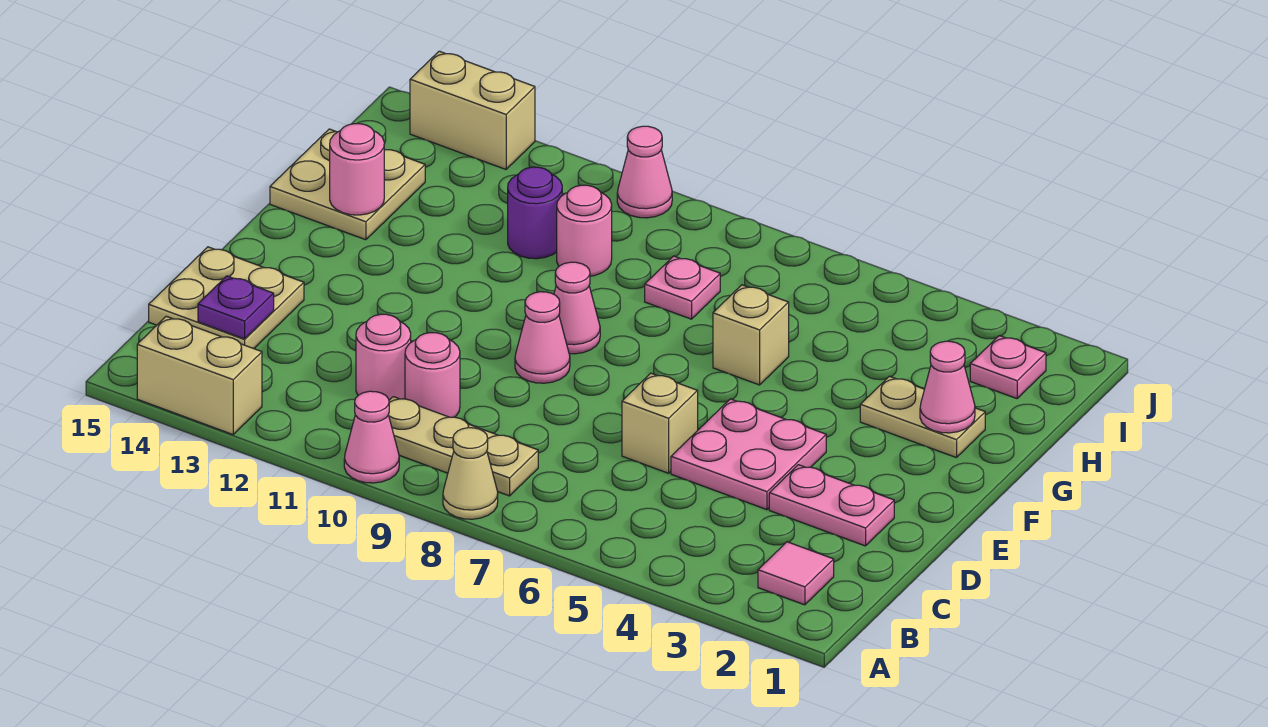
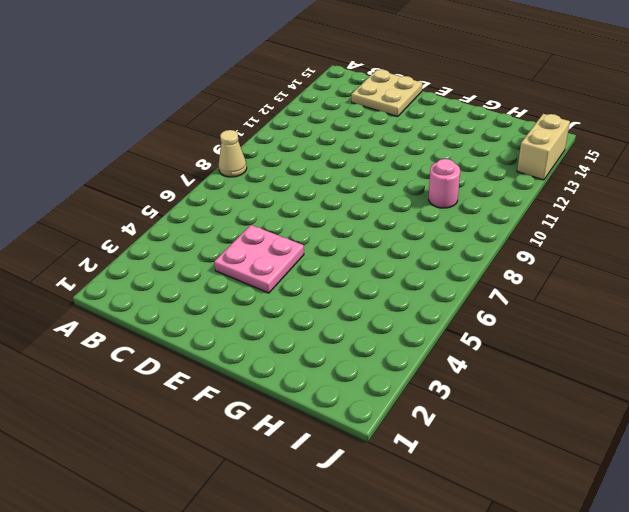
none -> pink cone A10 level 1
none -> tan brick A13:A14 level 1
none -> pink tile B2 level 1

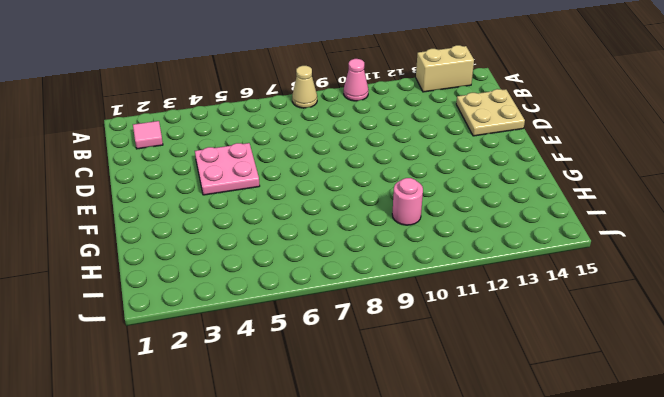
none -> tan plate B8:B10 level 1
none -> pink round brick C10 level 1
none -> pink round brick C11 level 1

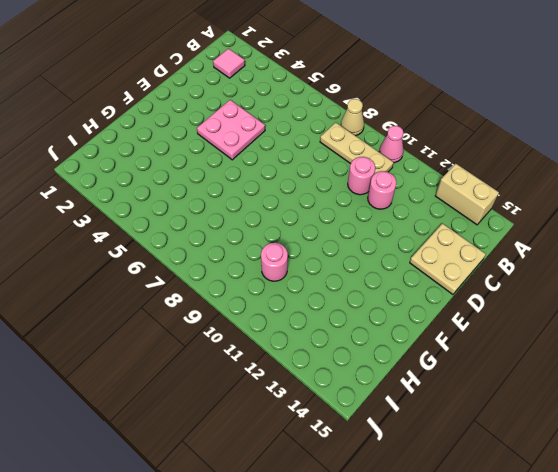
none -> pink plate D2:D3 level 1
none -> tan brick D6 level 1
none -> pink cone E9 level 1

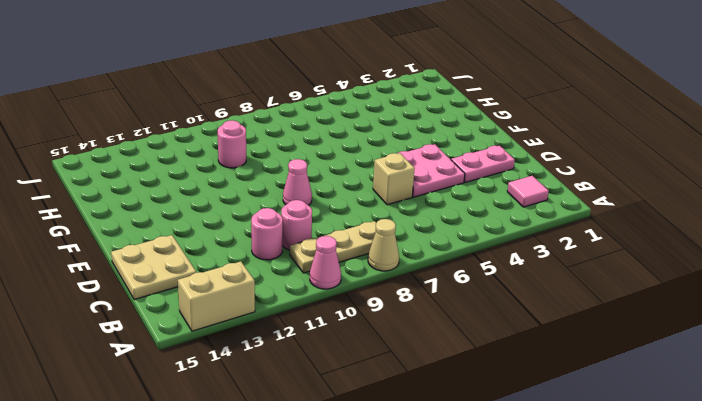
none -> pink cone F9 level 1
none -> tan plate G2:G3 level 1
none -> tan brick G6 level 1

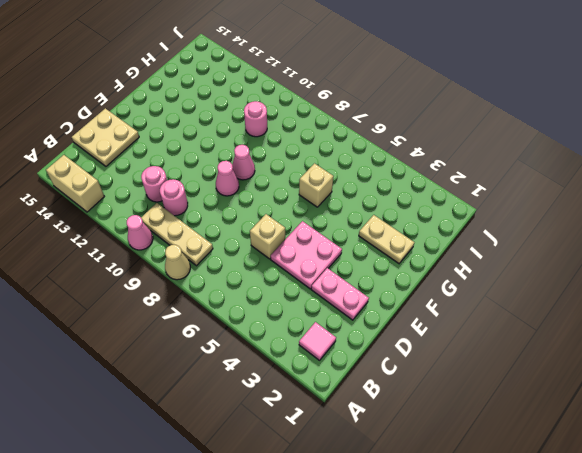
none -> tan plate G14:H15 level 1
none -> pink plate H8 level 1
none -> purple round brick H11 level 1

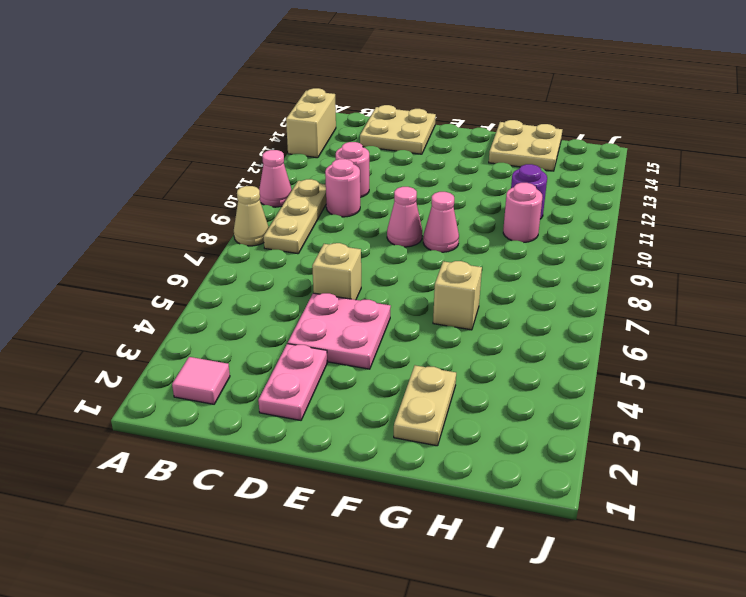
none -> pink plate H8 level 1
none -> pink plate I2 level 1
none -> pink cone J10 level 1

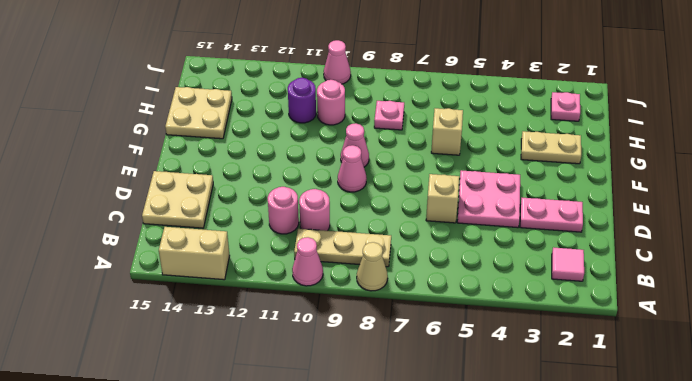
none -> tan brick J13:J14 level 1
none -> purple plate C14 level 2
none -> pink cone G2 level 2

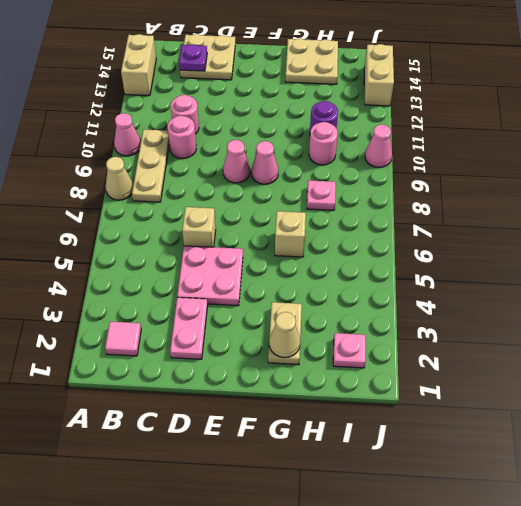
tan cone G2 level 2 -> pink cone G2 level 2
none -> pink round brick G14 level 2

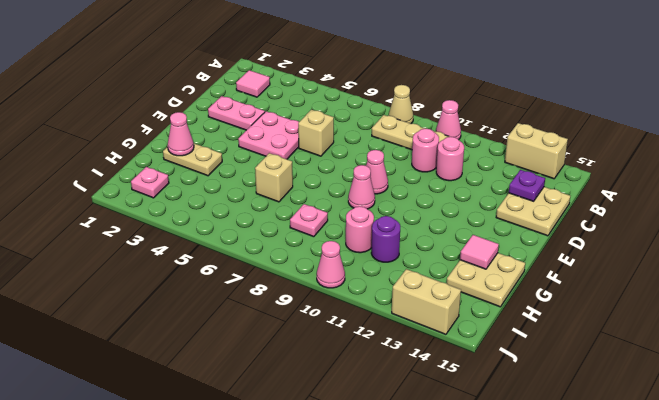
pink tile G14 level 2 -> pink round brick G14 level 2

